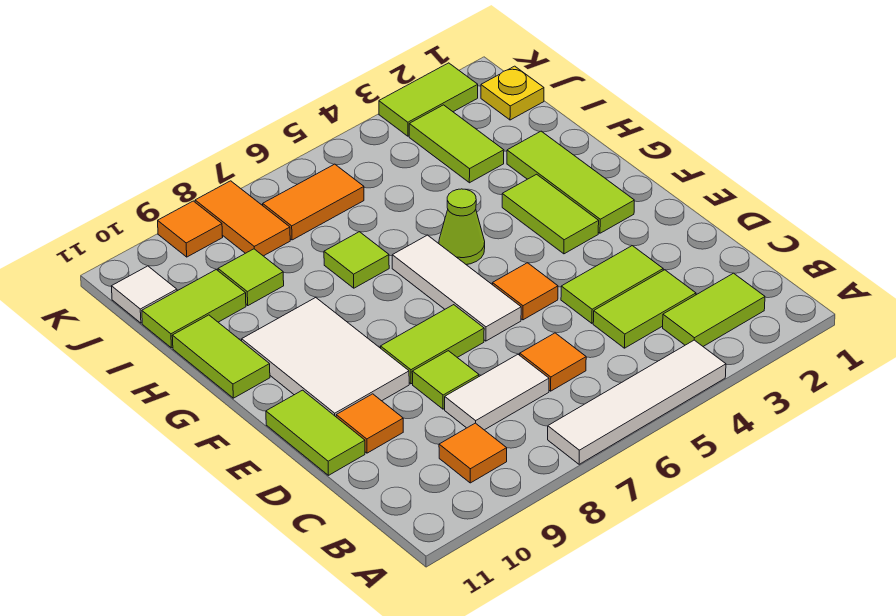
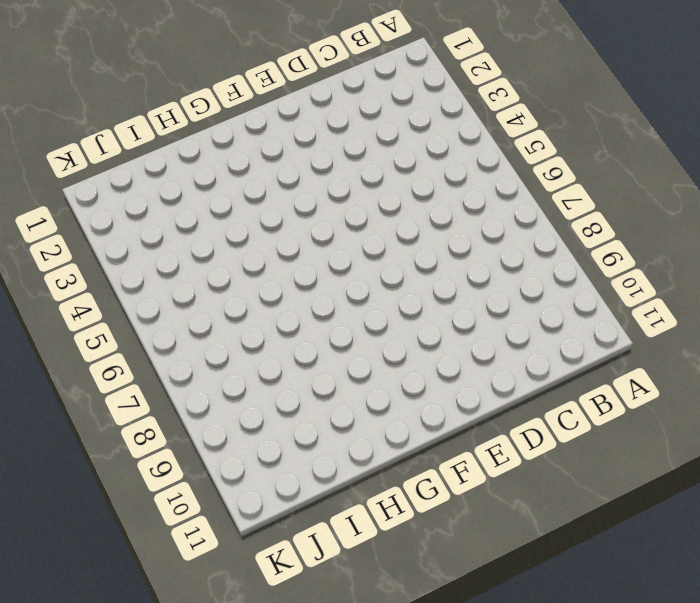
none -> white tile A4:A7 level 1
none -> lime tile B2:B3 level 1
none -> orange tile B9 level 1

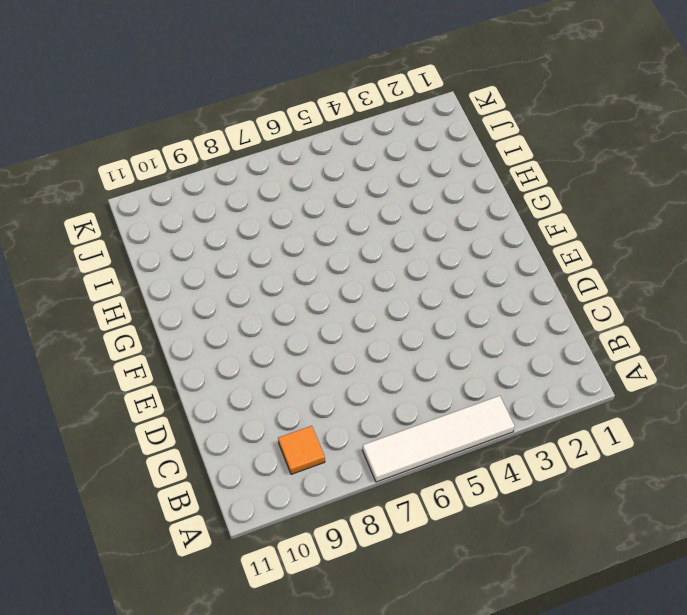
none -> lime tile B2:B3 level 1
none -> lime tile C3:C4 level 1
none -> orange tile C6 level 1

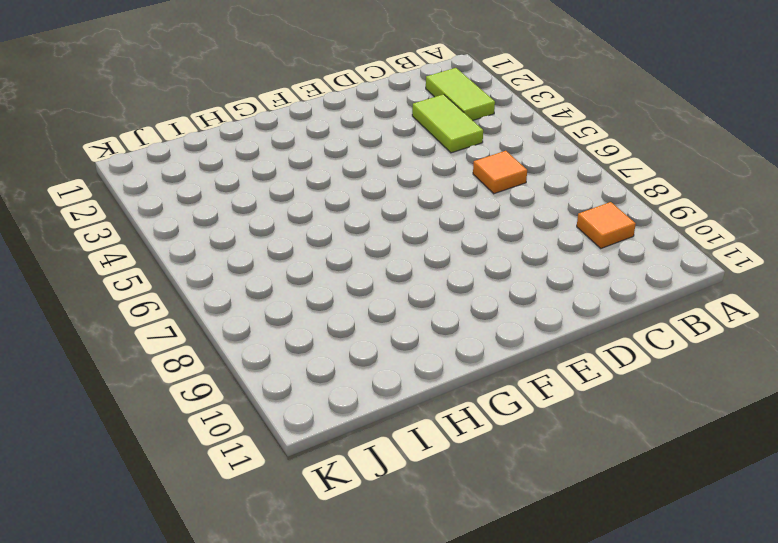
none -> white tile A4:A7 level 1
none -> white tile C7:C8 level 1
none -> lime tile D3:D4 level 1

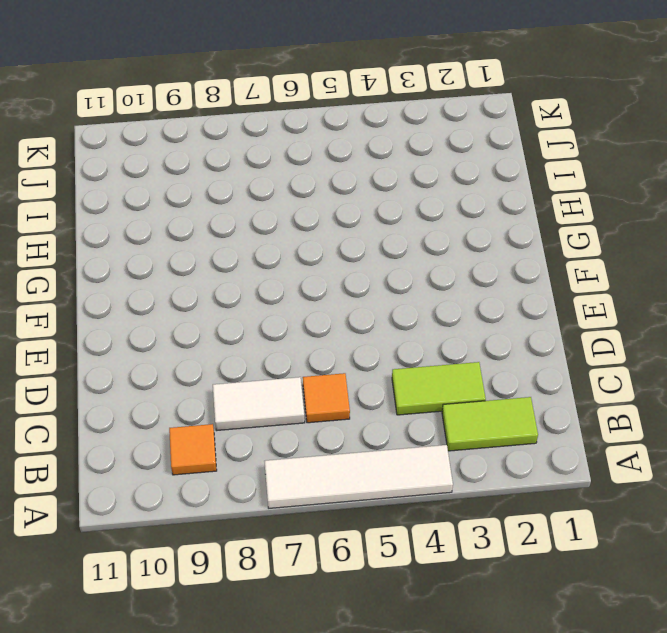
none -> lime tile D3:D4 level 1
none -> lime tile D8 level 1
none -> orange tile D10 level 1

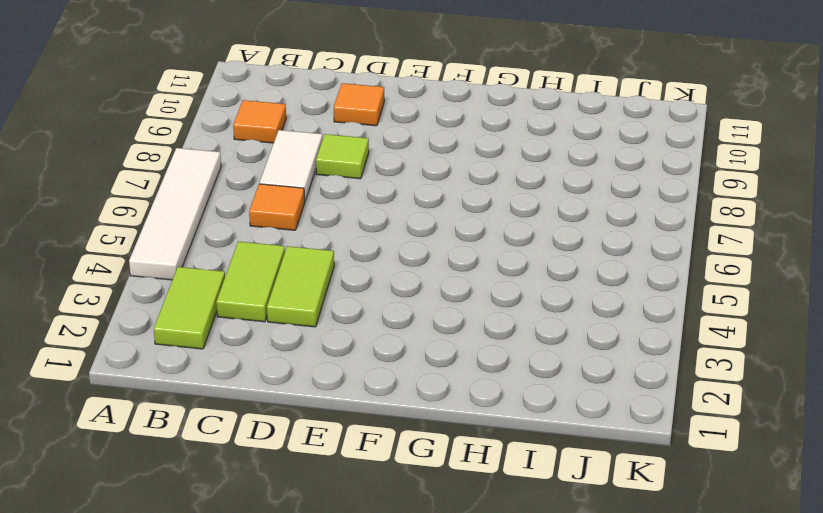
none -> lime tile D11:E11 level 1
none -> orange tile E5 level 1
none -> white tile E6:G6 level 1

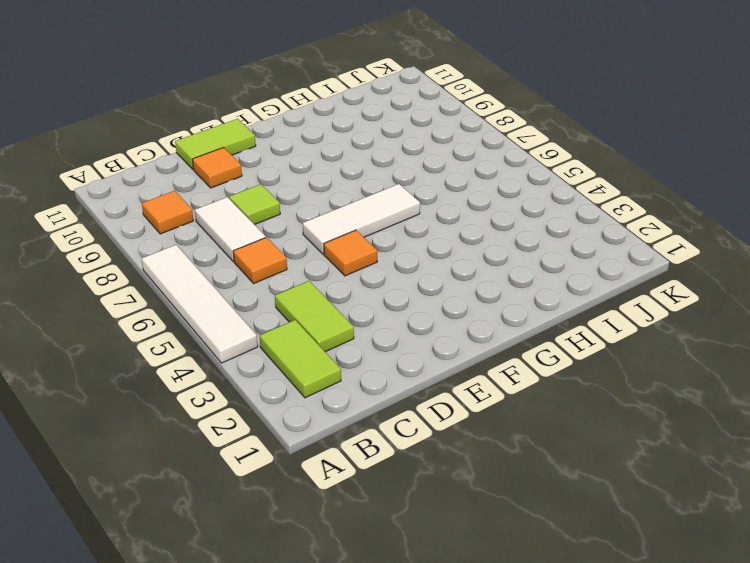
none -> lime tile D3:D4 level 1
none -> lime tile E7:E8 level 1
none -> white tile E9:G10 level 1

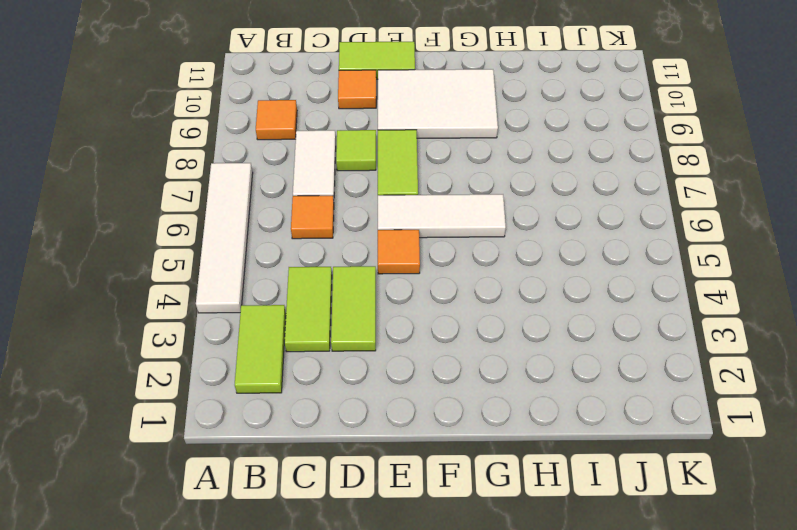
none -> lime tile F2:H2 level 1
none -> lime tile F3:G3 level 1
none -> lime cone G5 level 1

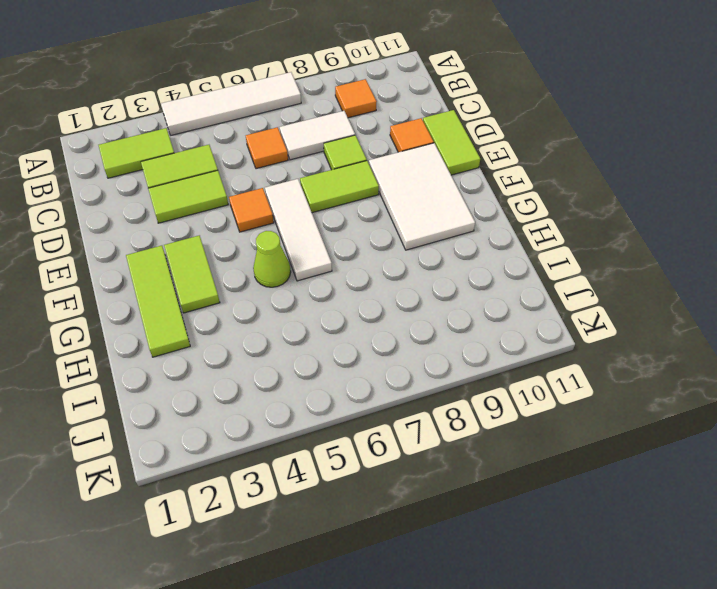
none -> lime tile G11:H11 level 1
none -> lime tile H7 level 1
none -> lime tile I3:J3 level 1

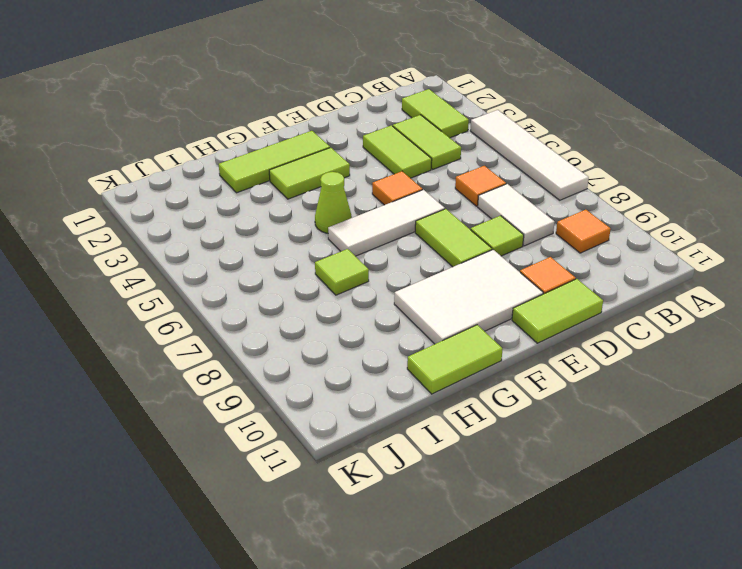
none -> lime tile I3:J3 level 1
none -> lime tile I9 level 1
none -> lime tile I10:I11 level 1

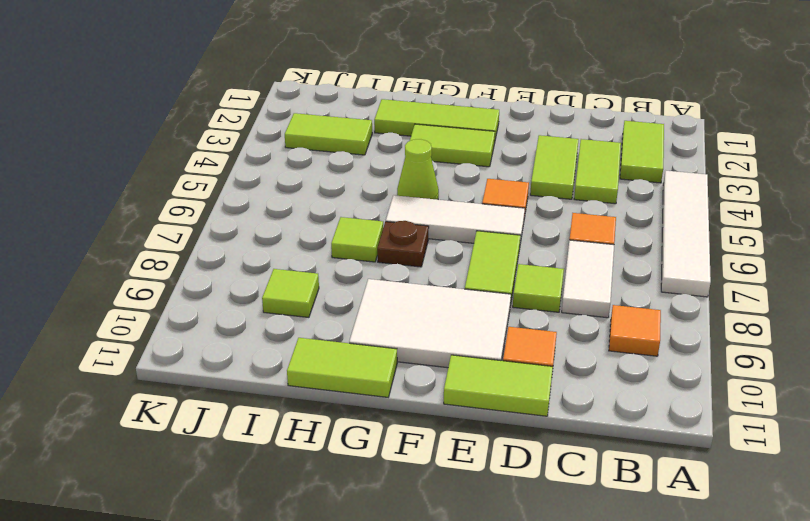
brown plate G7 level 1 -> none
none -> lime tile I10:I11 level 1
none -> yellow plate J1 level 1
none -> orange tile J6:J7 level 1

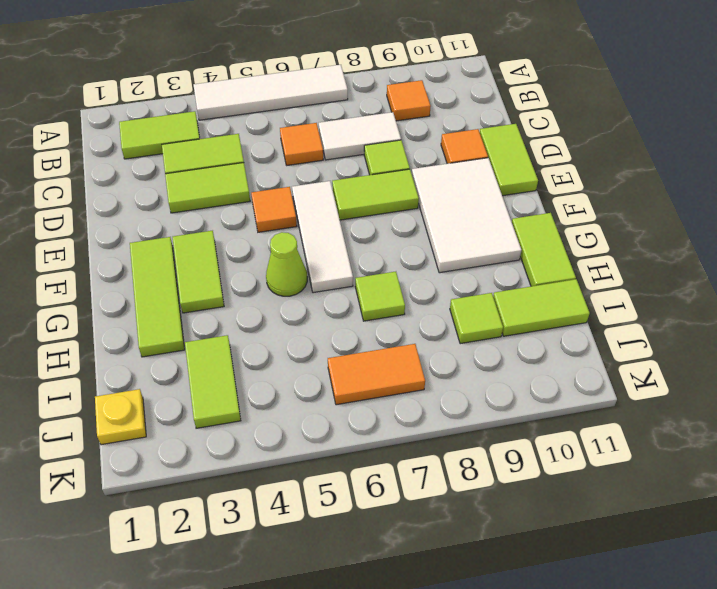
none -> orange tile J8:K8 level 1
none -> white tile J11 level 1
none -> lime tile K2:K3 level 1

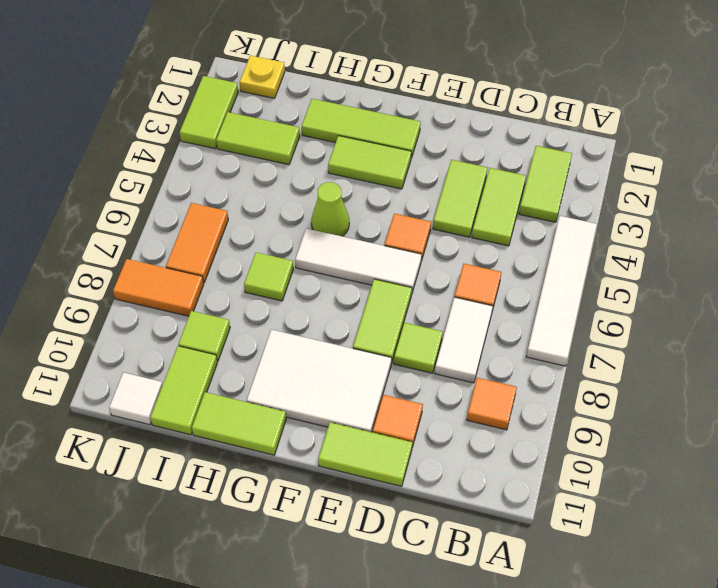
none -> orange tile K9 level 1

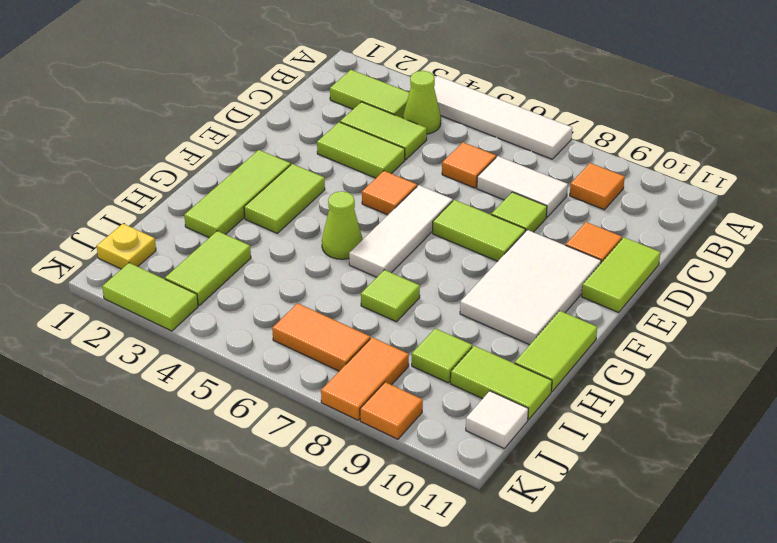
lime cone B4 level 1 -> none

